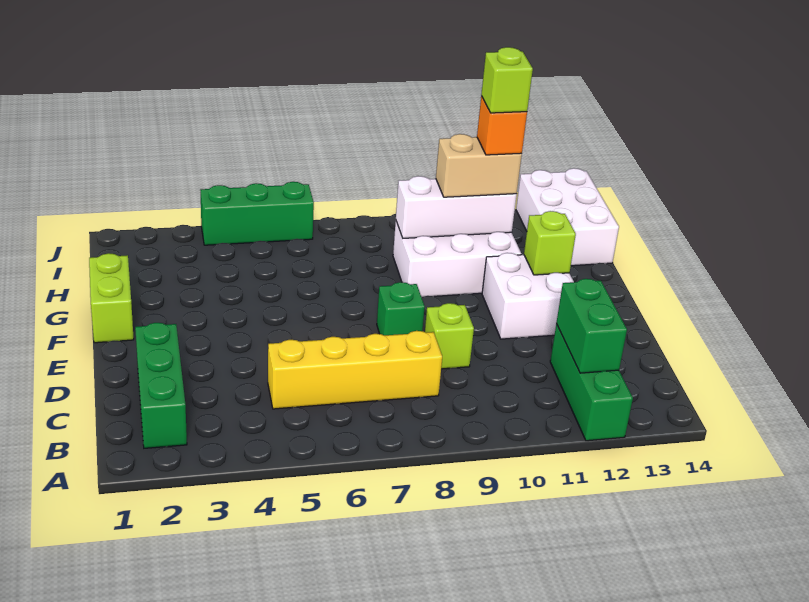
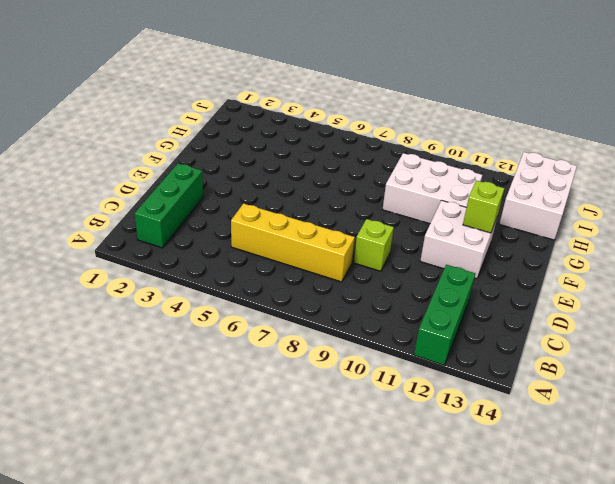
none -> green brick E8 level 1
none -> lime brick F1:G1 level 1
none -> green brick J4:J6 level 1

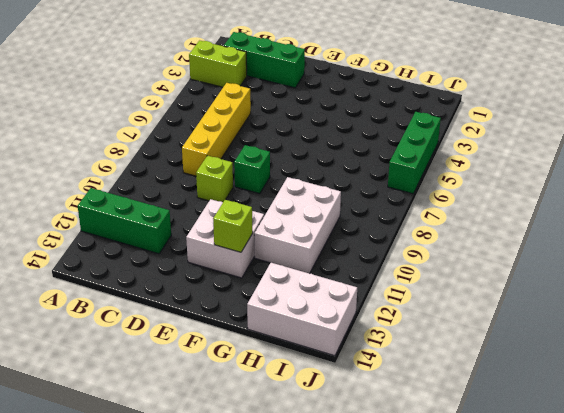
lime brick A3:B3 level 1 -> lime brick F1:G1 level 1
none -> green brick B12:C12 level 2
none -> white brick H9:H11 level 2
none -> tan brick H10:H11 level 3

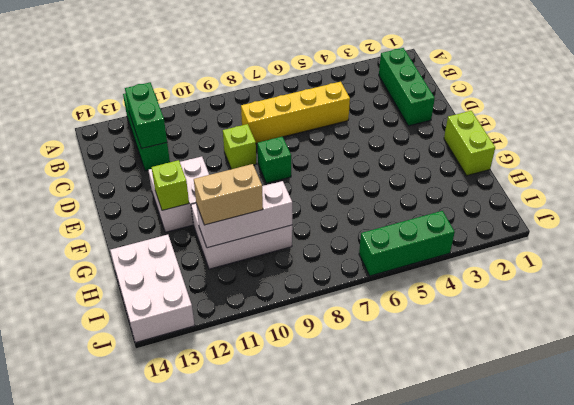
none -> orange brick H11 level 4
none -> lime brick H11 level 5

